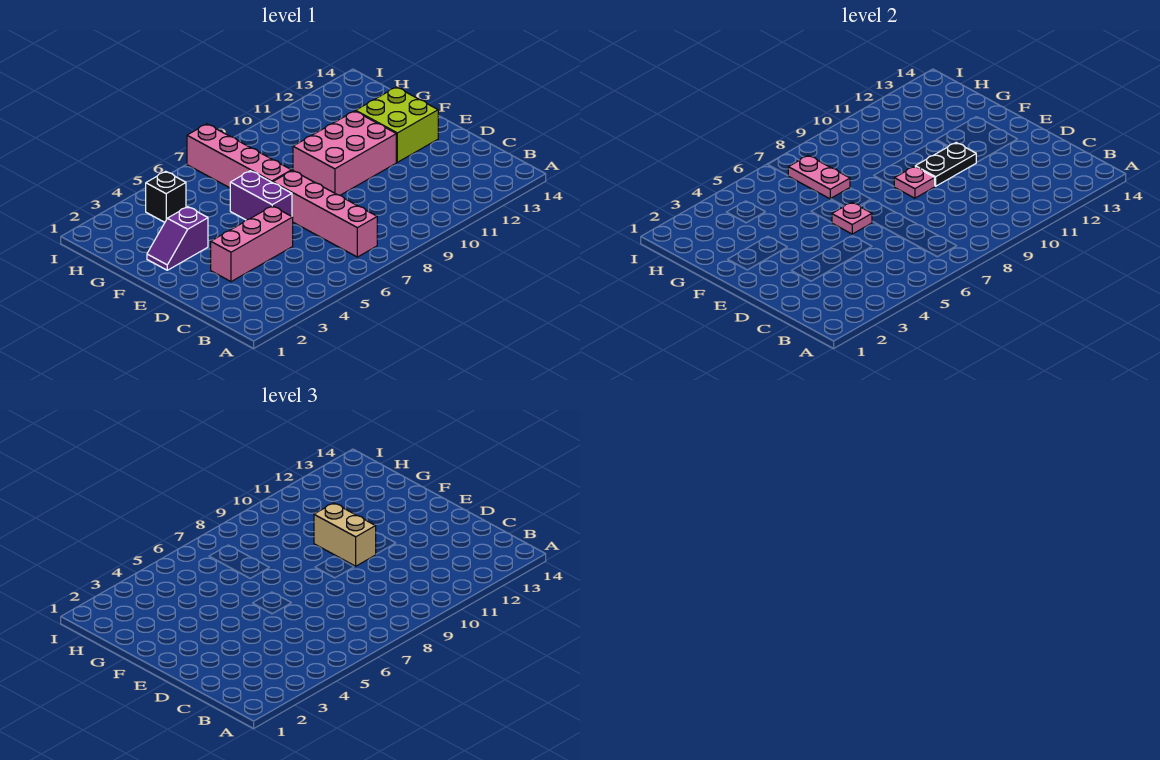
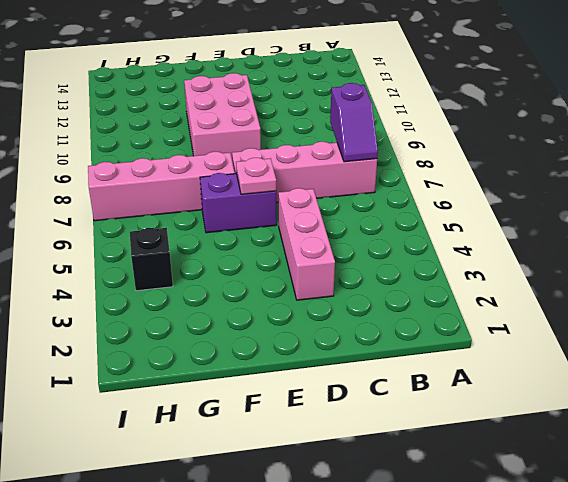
purple slope B7:B8 level 2 top 8 -> purple slope F2:F3 level 1 top 3
none -> lime brick E12:F13 level 1
none -> pink plate E9 level 2
none -> black plate E10:E11 level 2

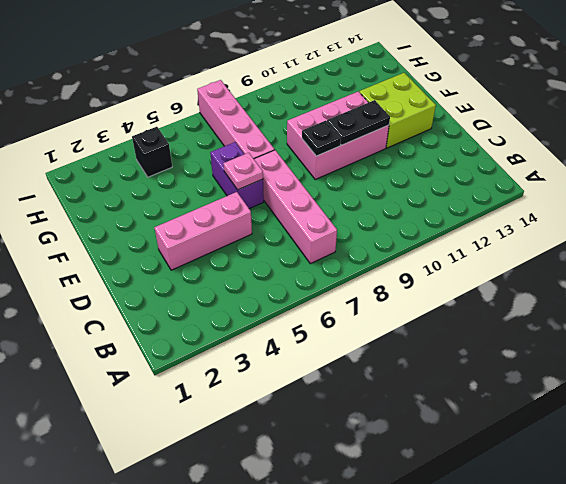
black plate E9 level 2 -> pink plate E9 level 2
none -> purple slope F2:F3 level 1 top 3
none -> pink plate G7:H7 level 2
none -> tan brick E10:F10 level 3

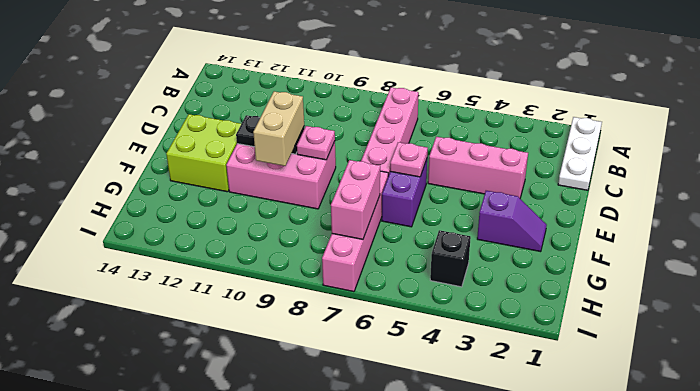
white plate A1:C1 level 1 -> none
pink brick G7:H7 level 2 -> pink plate G7:H7 level 2

